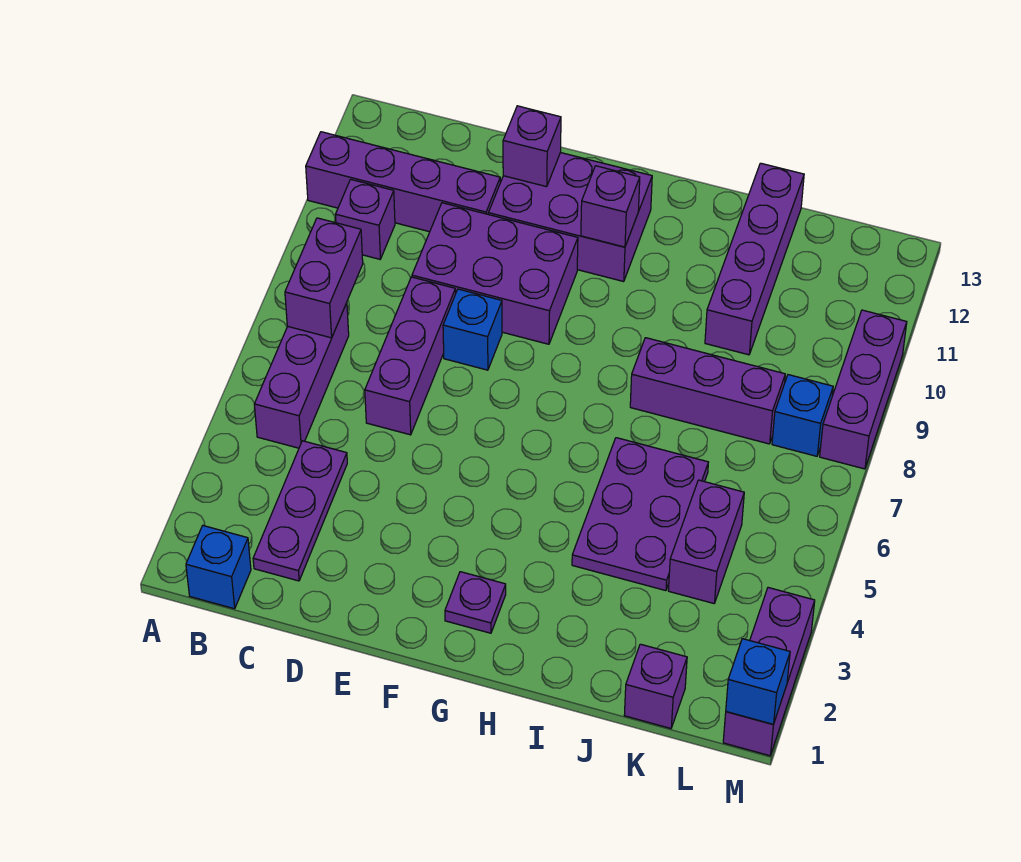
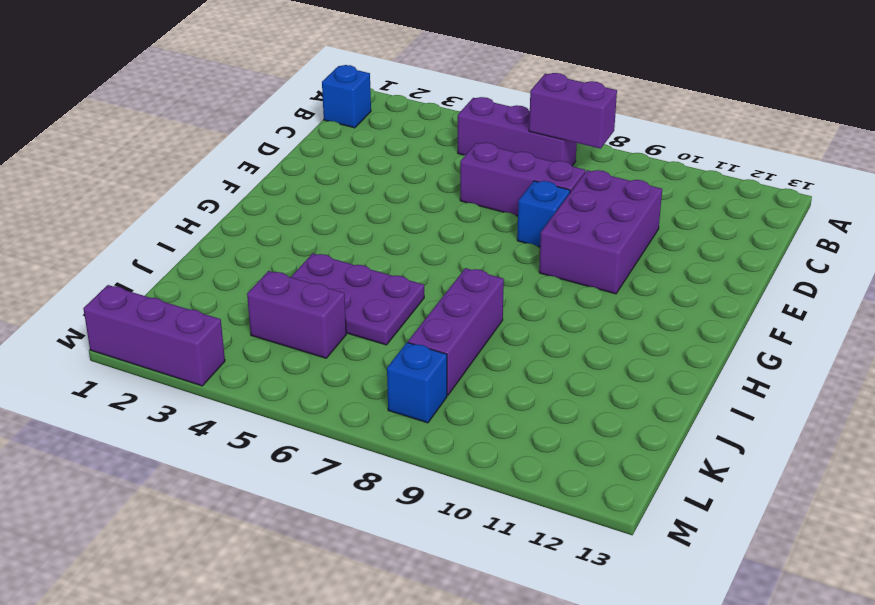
none -> purple brick A11:D11 level 1
none -> purple brick B10 level 1
none -> purple plate C2:C4 level 1

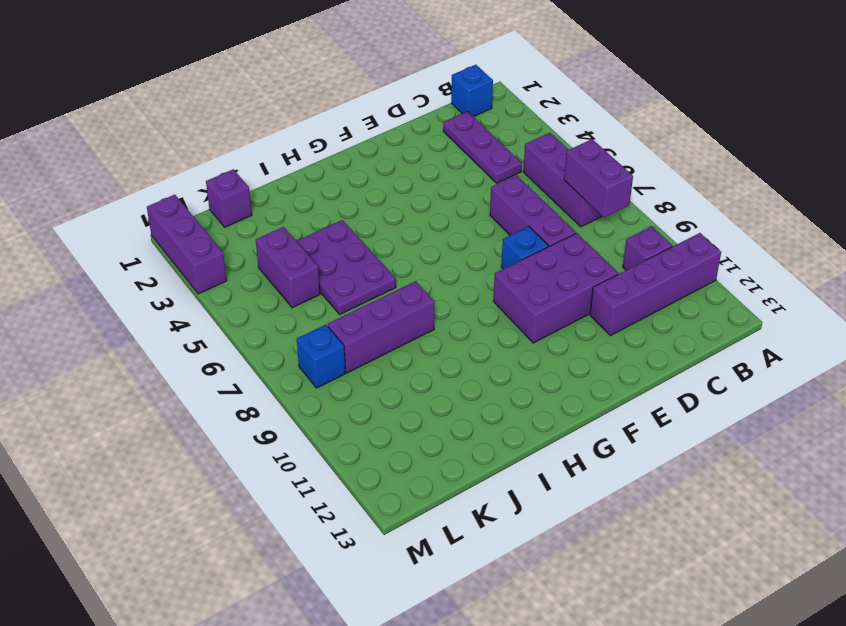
none -> purple brick E11:G12 level 1
none -> purple plate G2 level 1
none -> purple brick J10:J13 level 1

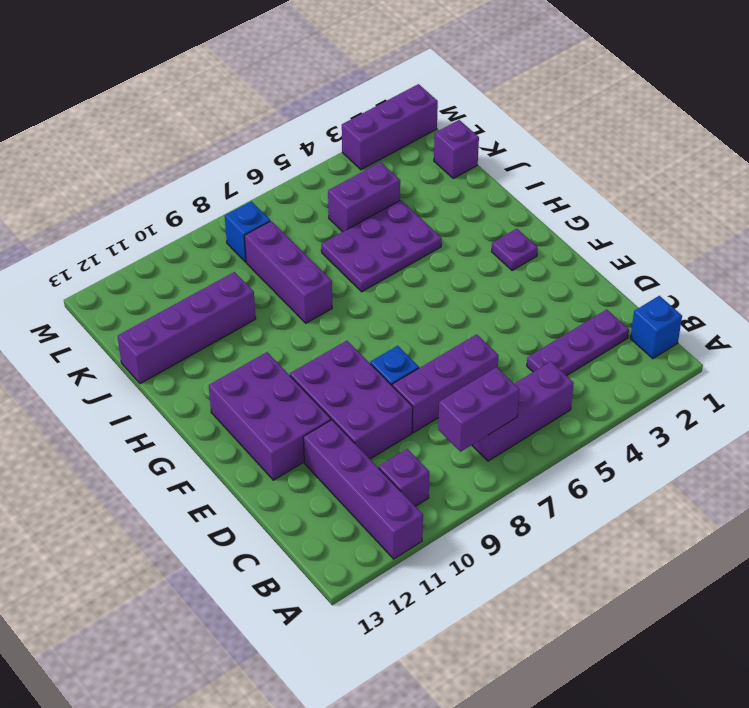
none -> purple brick M8:M10 level 1
none -> purple brick E12 level 2
none -> purple brick G11 level 2

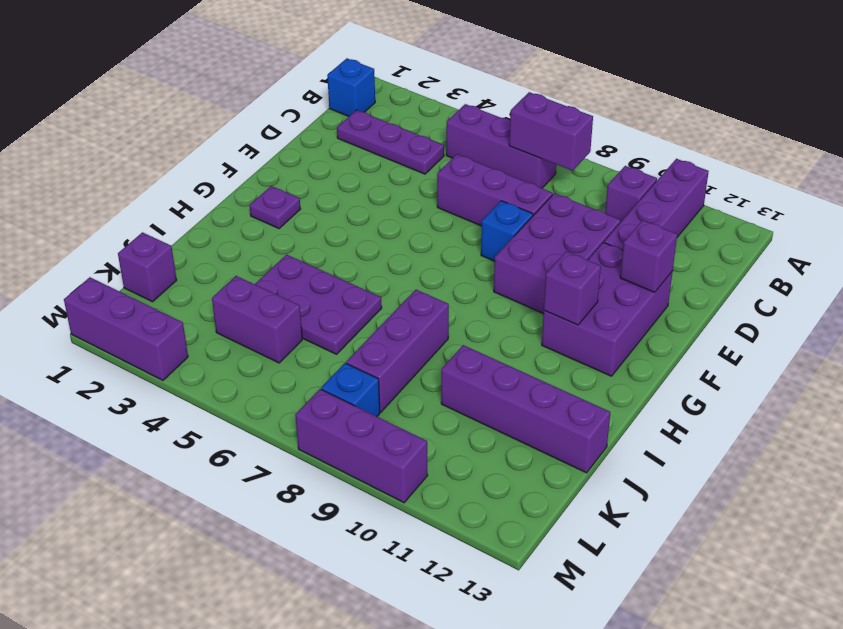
none -> blue brick M1 level 2

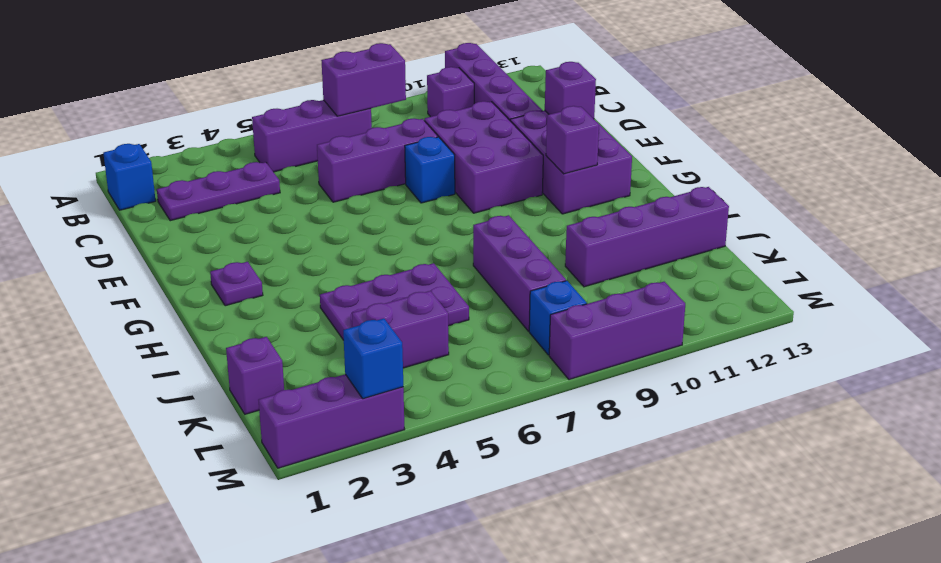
blue brick M3 level 2 -> blue brick M1 level 2

